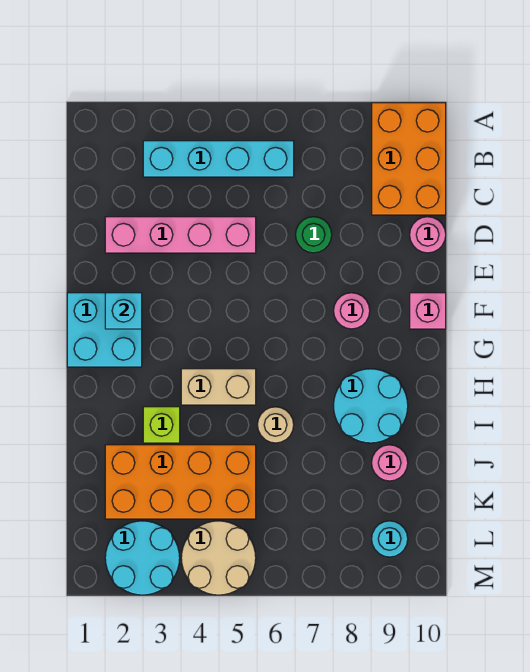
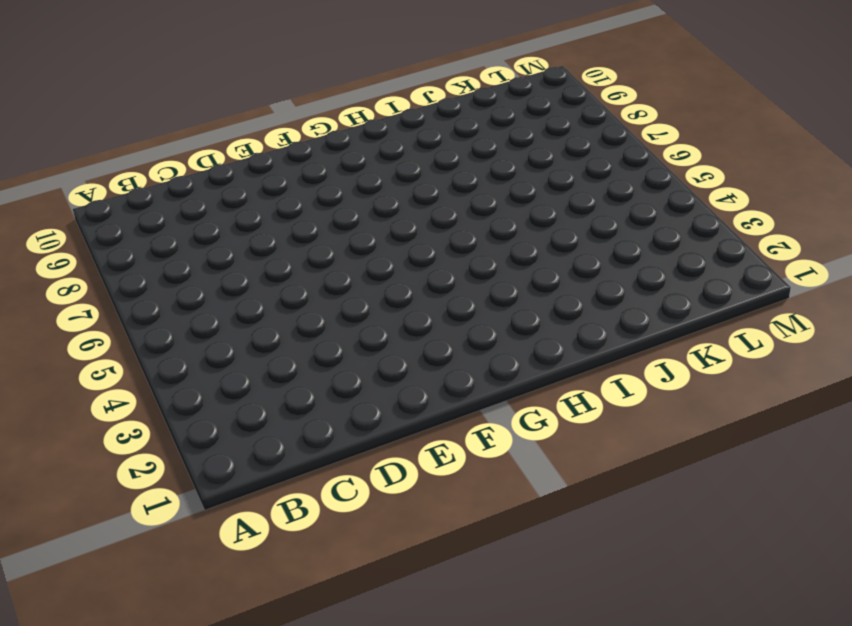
none -> orange brick A9:C10 level 1
none -> cyan brick B3:B6 level 1
none -> pink brick D2:D5 level 1

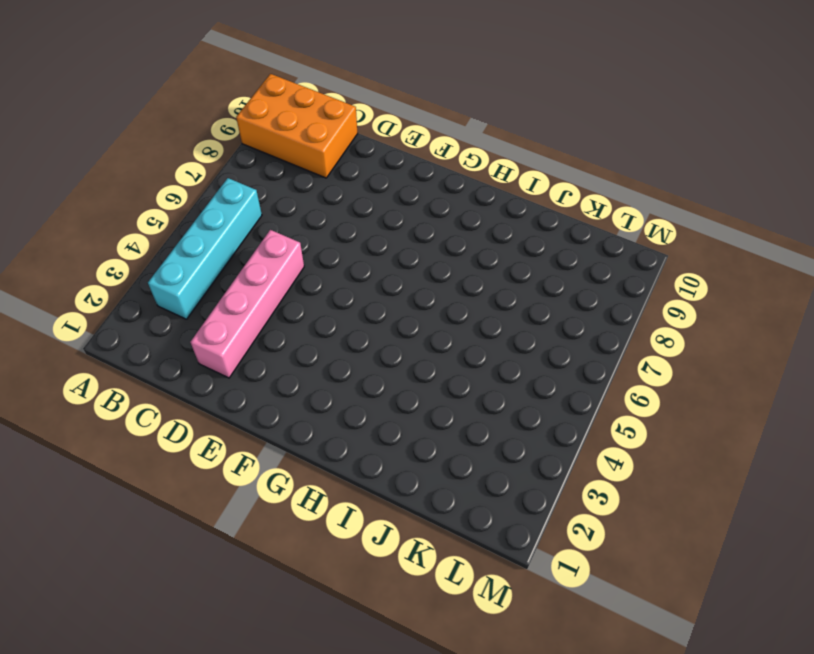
none -> green round brick D7 level 1
none -> pink round brick D10 level 1
none -> cyan brick F1:G2 level 1

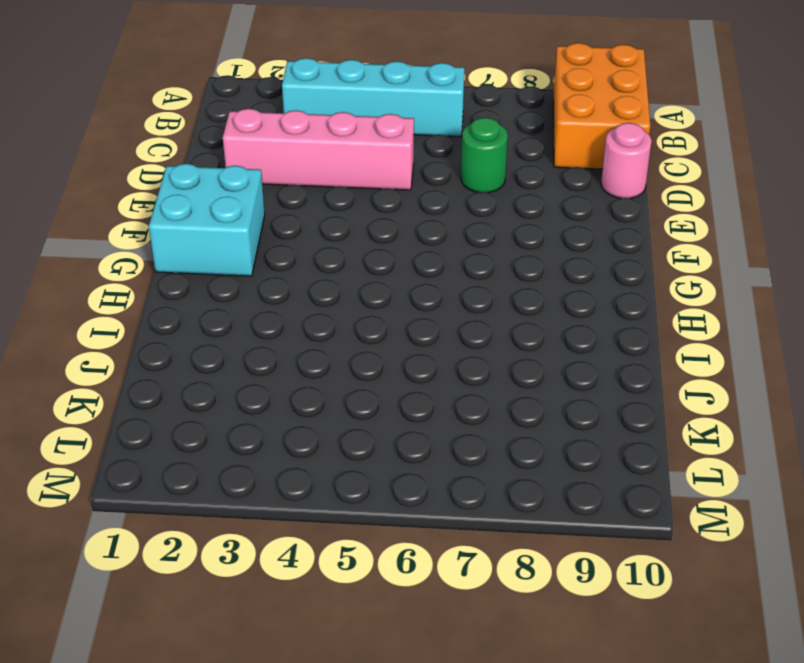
none -> pink round brick F8 level 1
none -> pink brick F10 level 1
none -> tan brick H4:H5 level 1

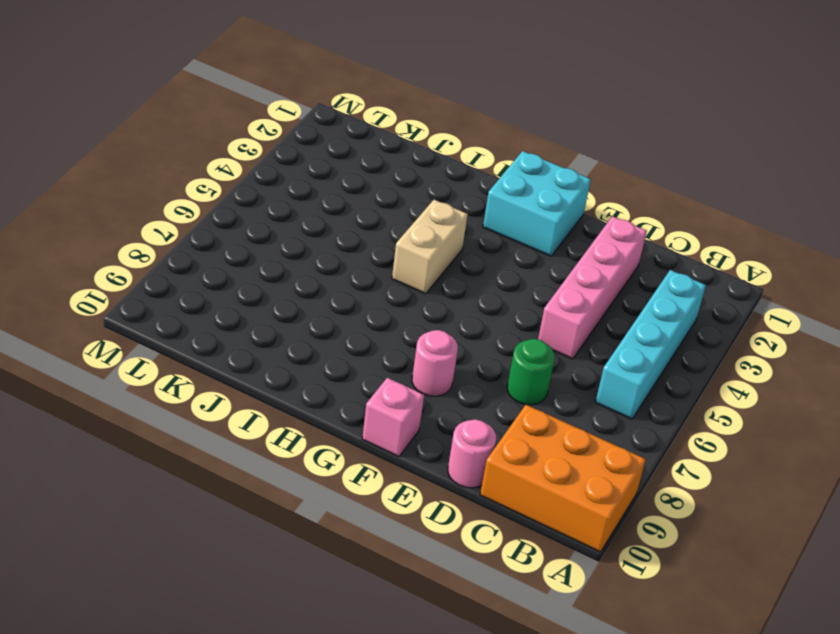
none -> cyan round brick H8:I9 level 1
none -> lime brick I3 level 1
none -> tan round brick I6 level 1

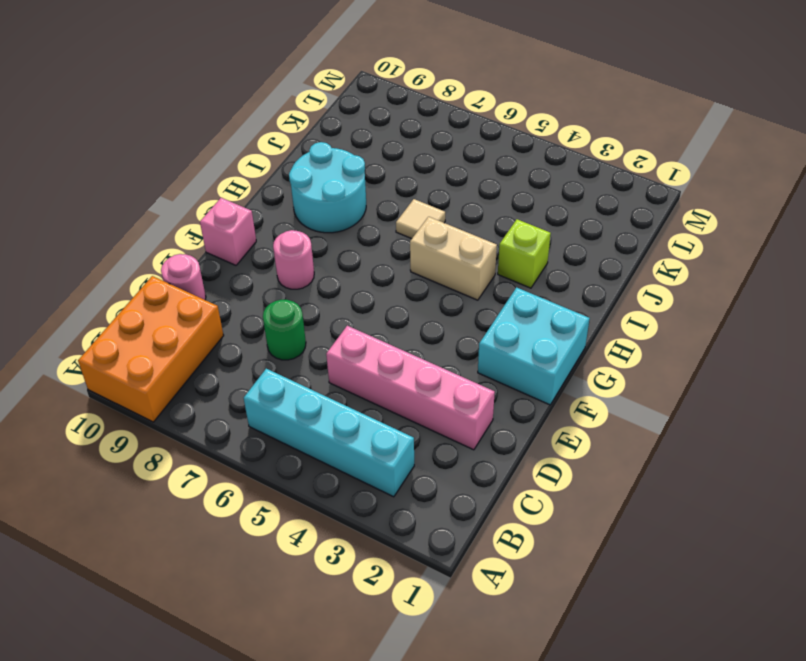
tan tile I6 level 1 -> tan round brick I6 level 1
none -> orange brick J2:K5 level 1
none -> pink round brick J9 level 1
none -> cyan round brick L2:M3 level 1

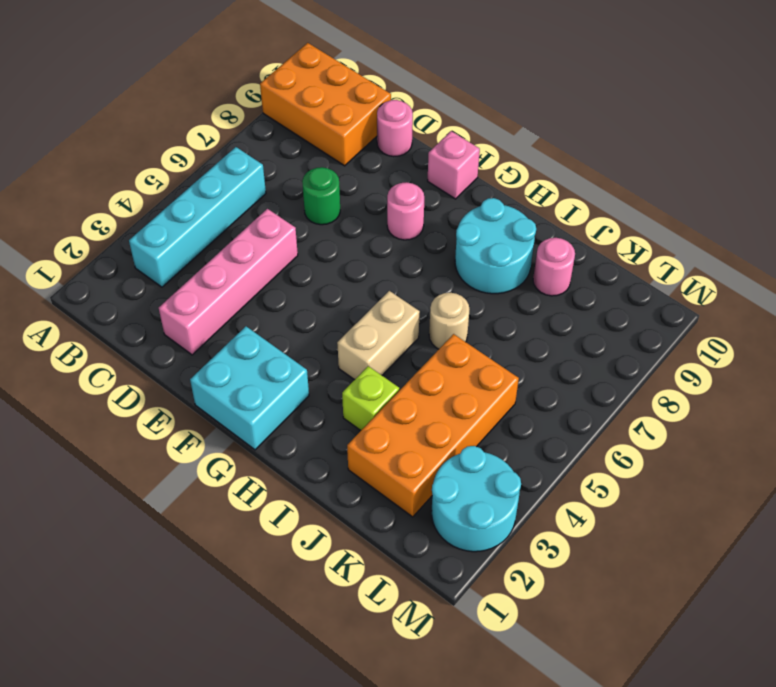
none -> tan round brick L4:M5 level 1
none -> cyan round brick L9 level 1
none -> cyan brick F2 level 2

